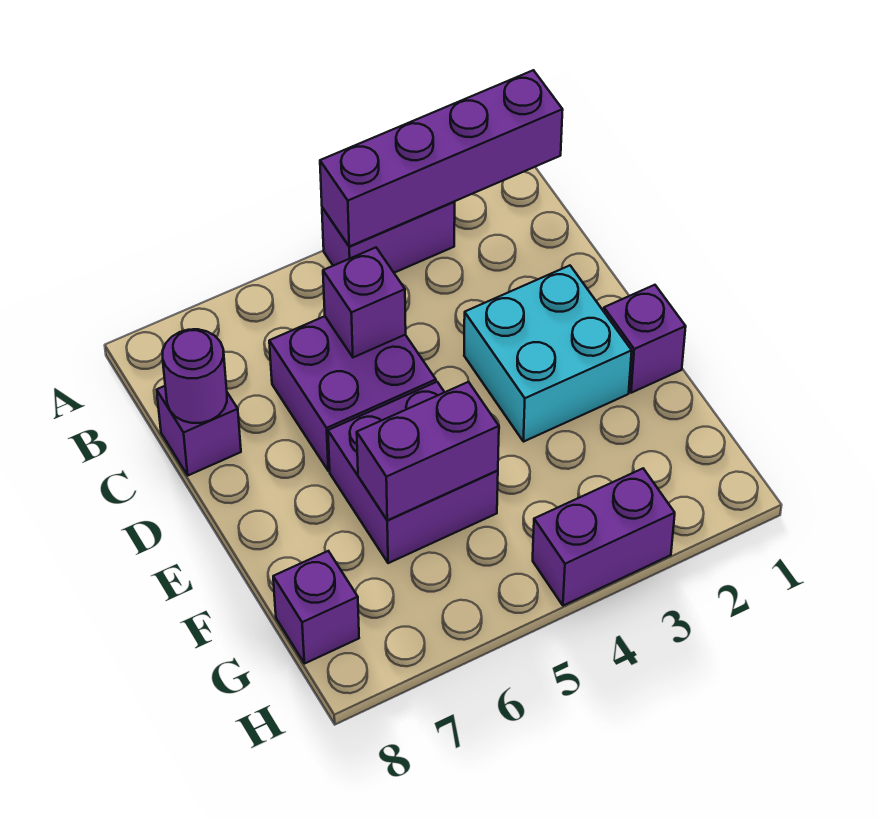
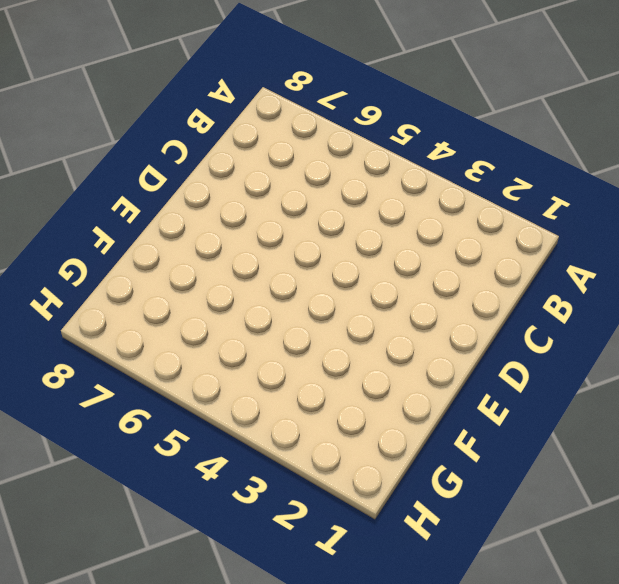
none -> purple brick A3:A4 level 1
none -> purple brick C5:D6 level 1
none -> purple brick C8 level 1

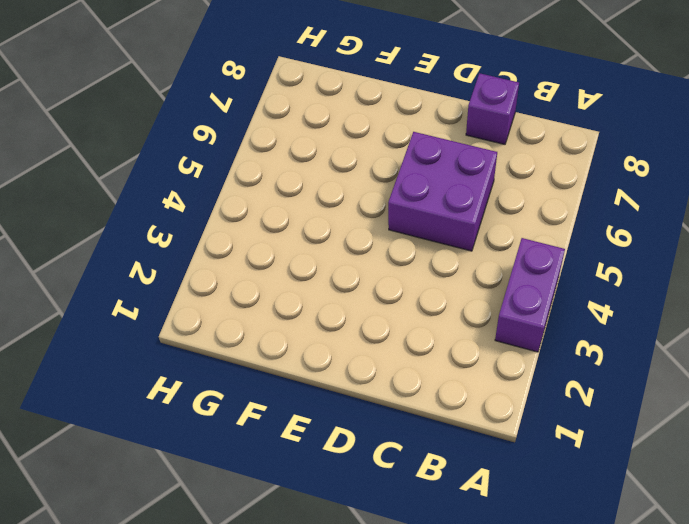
none -> cyan brick D2:E3 level 1
none -> purple brick E1 level 1
none -> purple brick E5:F6 level 1

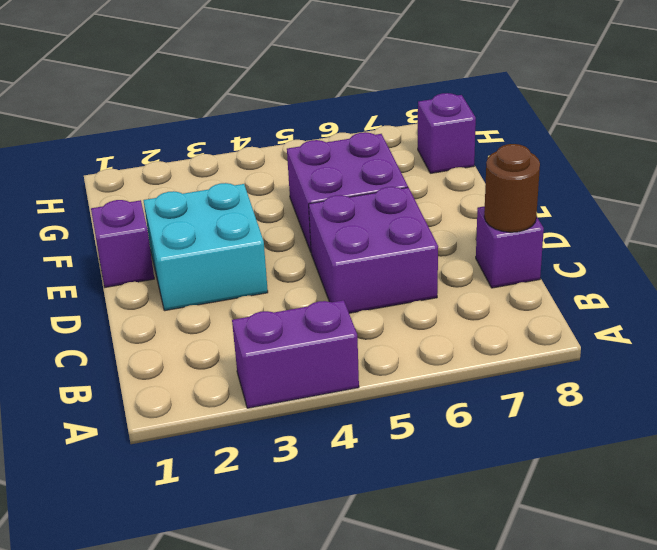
brown round brick C8 level 2 -> purple round brick C8 level 2
none -> purple brick H3:H4 level 1
none -> purple brick A1:A4 level 2
none -> purple brick C5 level 2

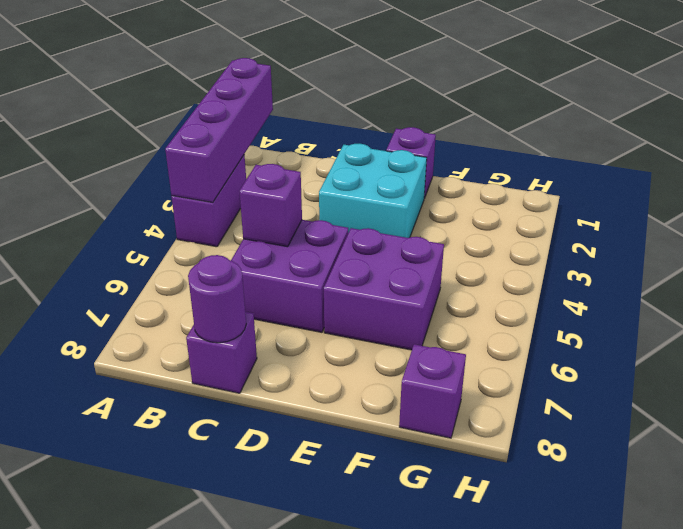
none -> purple brick H3:H4 level 1
none -> purple brick F5:F6 level 2

